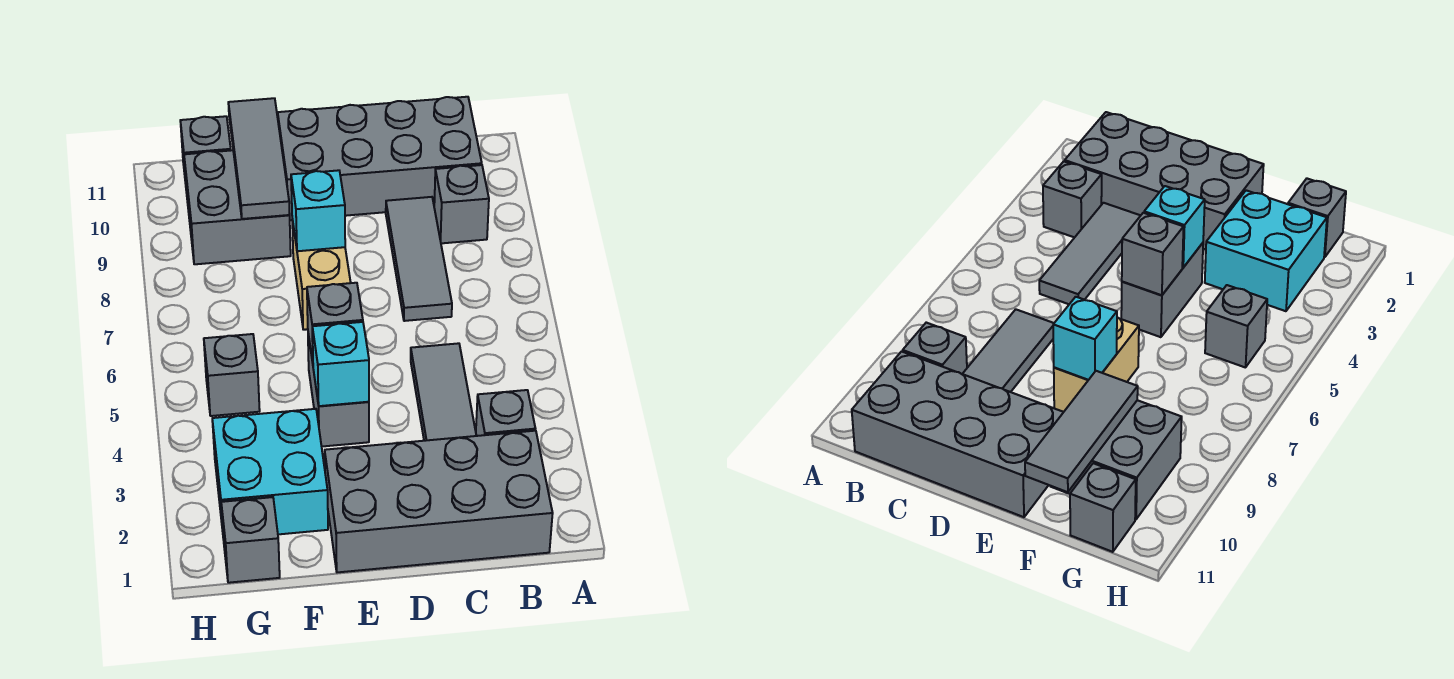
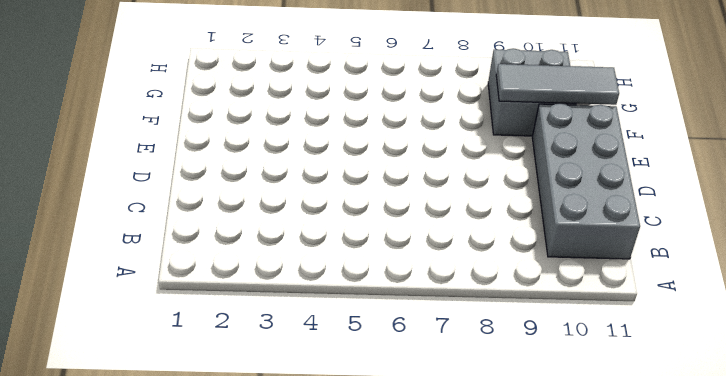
none -> grey brick B1:E2 level 1
none -> grey brick B3 level 1
none -> grey brick B9 level 1

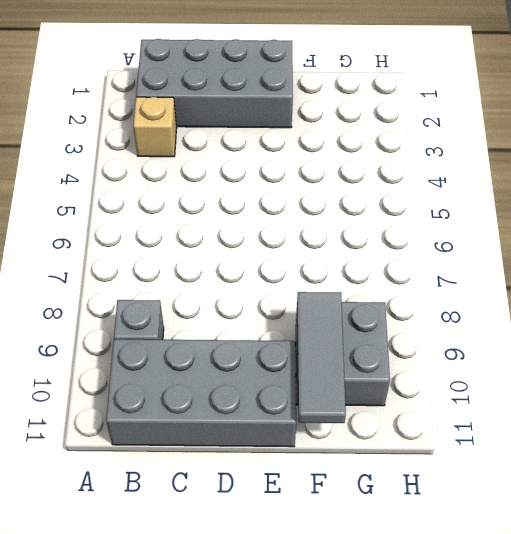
tan brick B3 level 1 -> grey brick B3 level 1
none -> grey tile C3:C5 level 1
none -> grey tile C7:C9 level 1
none -> grey brick E4:E5 level 1

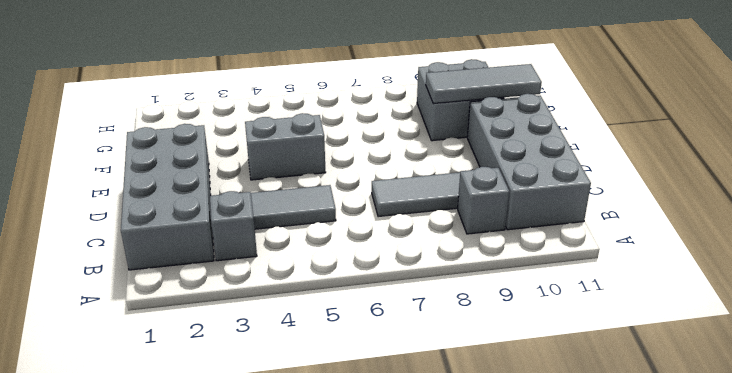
none -> tan brick E7:E8 level 1
none -> cyan brick F2:G3 level 1
none -> grey brick G1 level 1

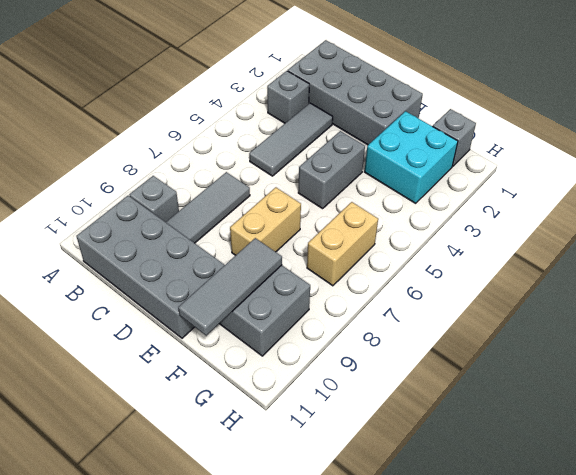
tan brick G6:G7 level 1 -> none
none -> grey brick G5 level 1
none -> grey brick G11 level 1
none -> cyan brick E4 level 2

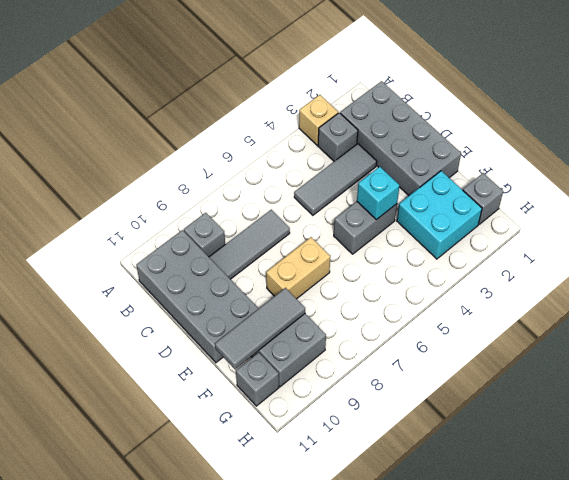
tan brick A3 level 1 -> none
none -> grey brick G5 level 1
none -> grey brick E5 level 2
none -> cyan brick E8 level 2

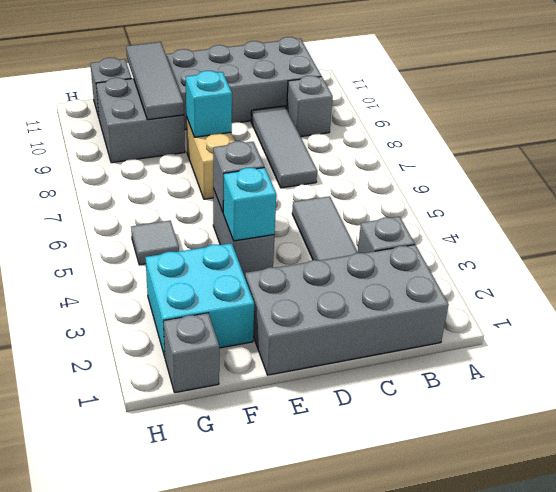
grey tile G5 level 1 -> grey brick G5 level 1

